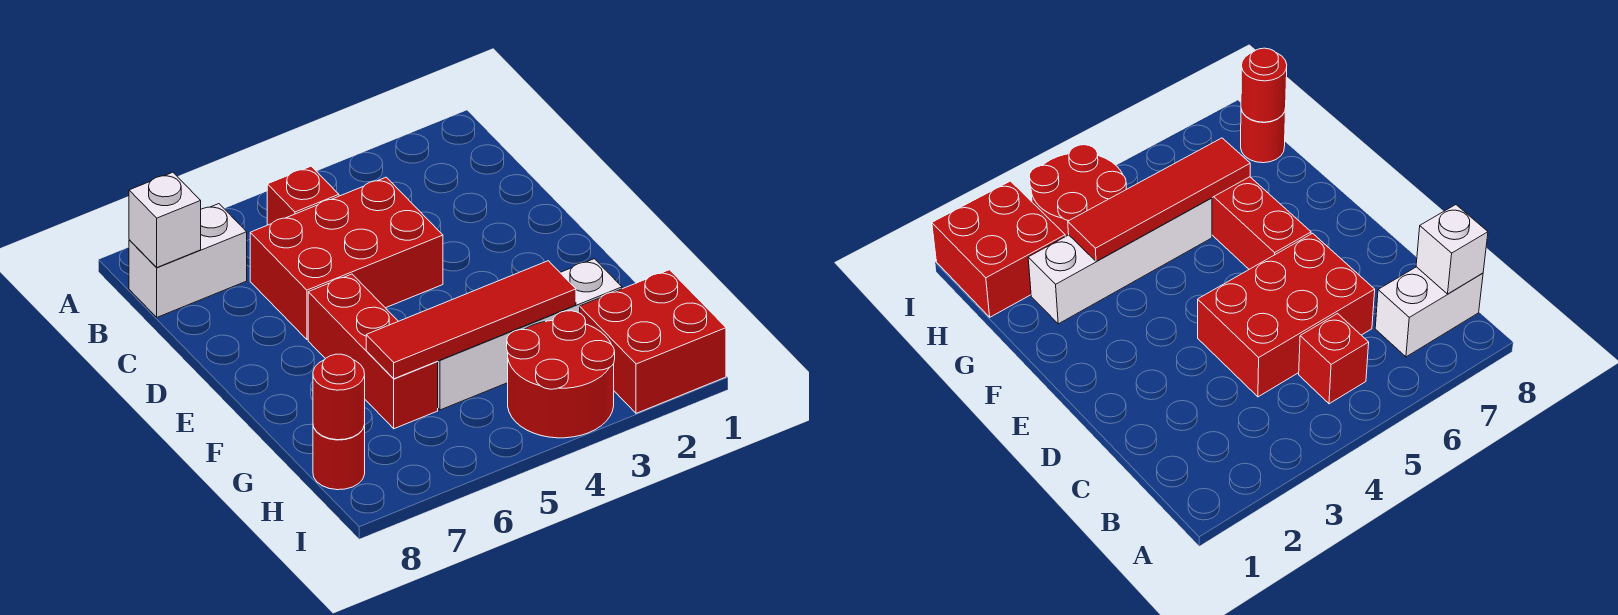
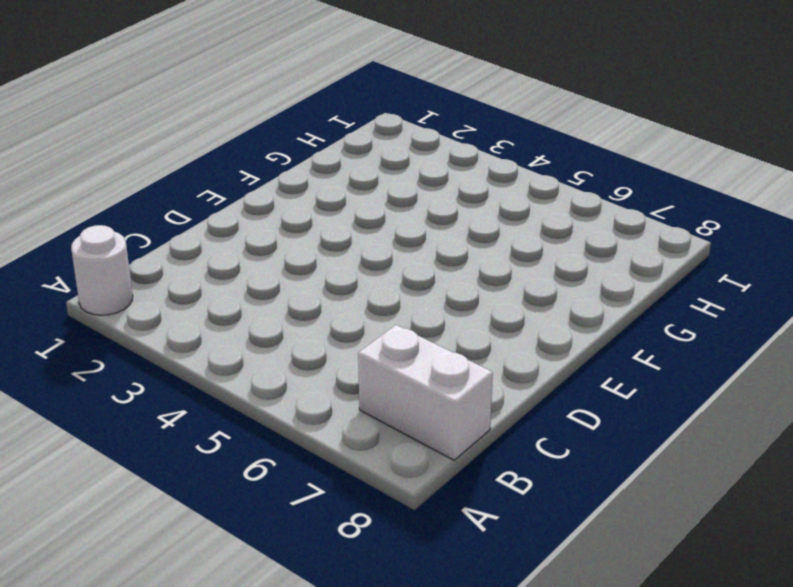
white round brick A1 level 1 -> none
none -> red brick B5 level 1
none -> red brick C4:D6 level 1

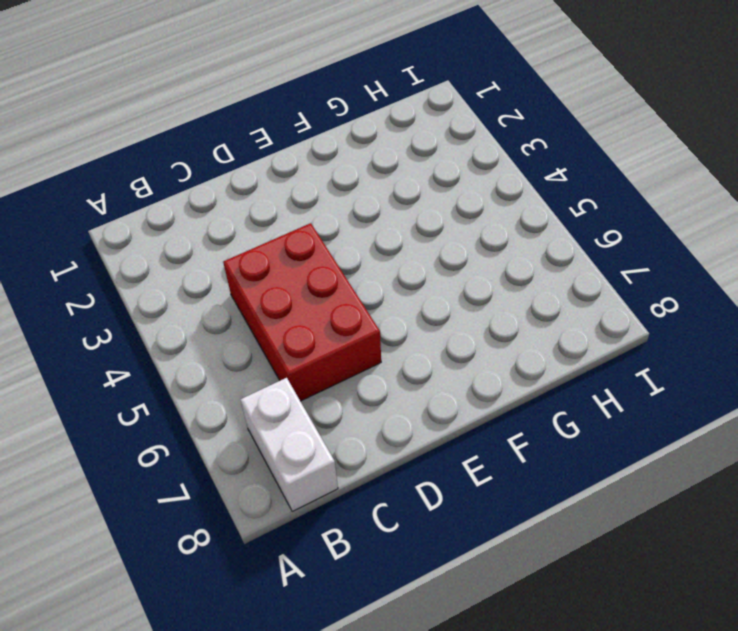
none -> red brick B5 level 1
none -> red brick E6:G6 level 1

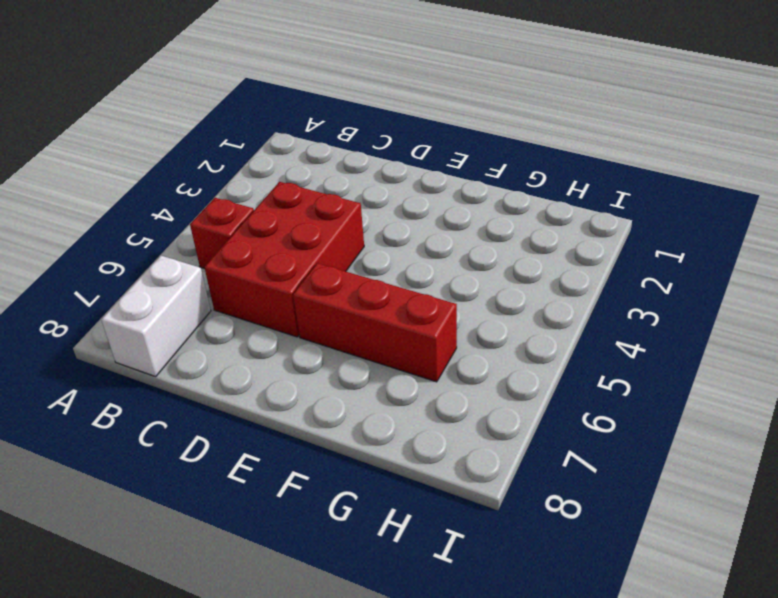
none -> white brick G2:G5 level 1
none -> red brick H1:I2 level 1

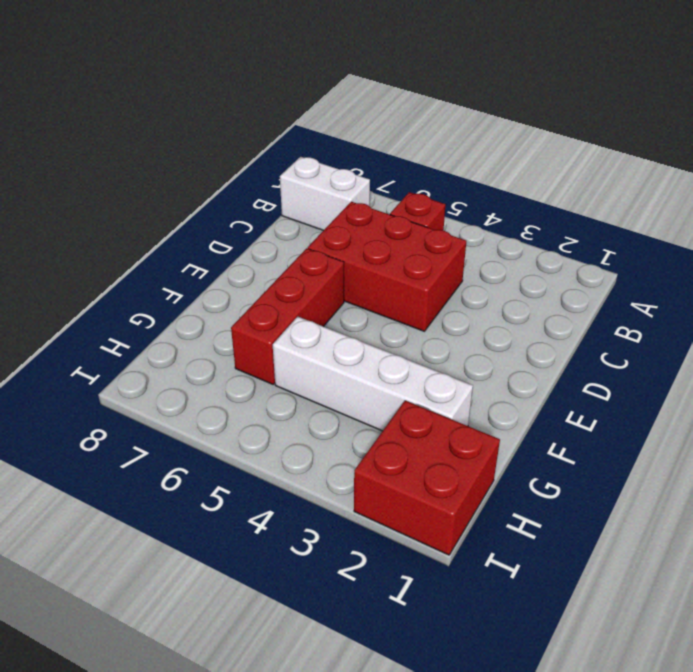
none -> red round brick H3:I4 level 1
none -> red round brick H8 level 1

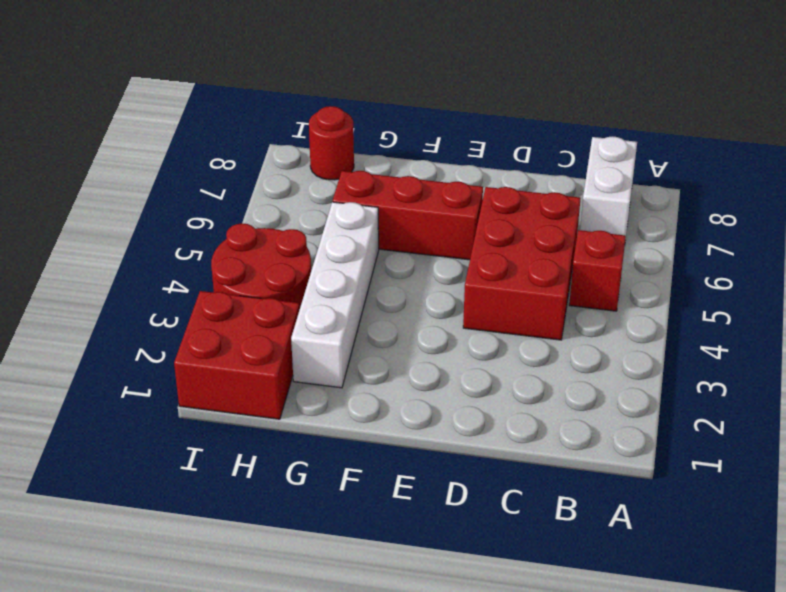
none -> white brick B8 level 2
none -> red tile G3:G6 level 2

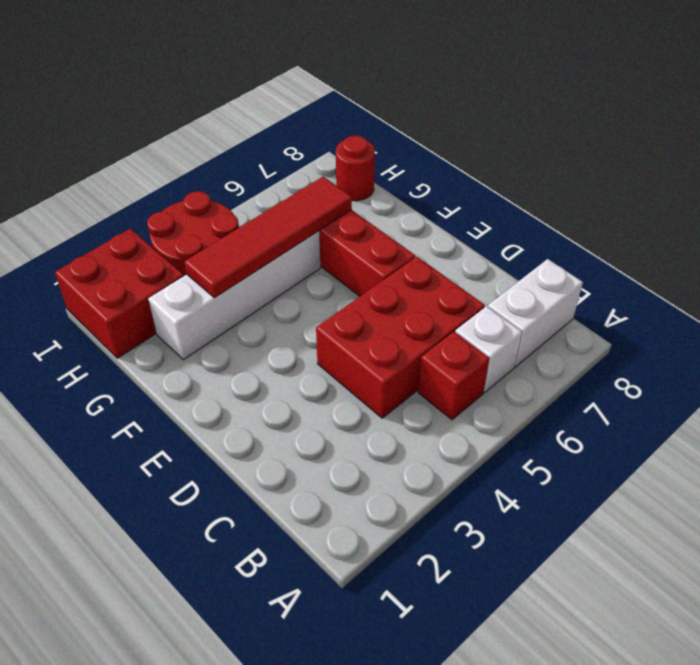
white brick B6 level 1 -> white brick B8 level 2
none -> red round brick H8 level 2

